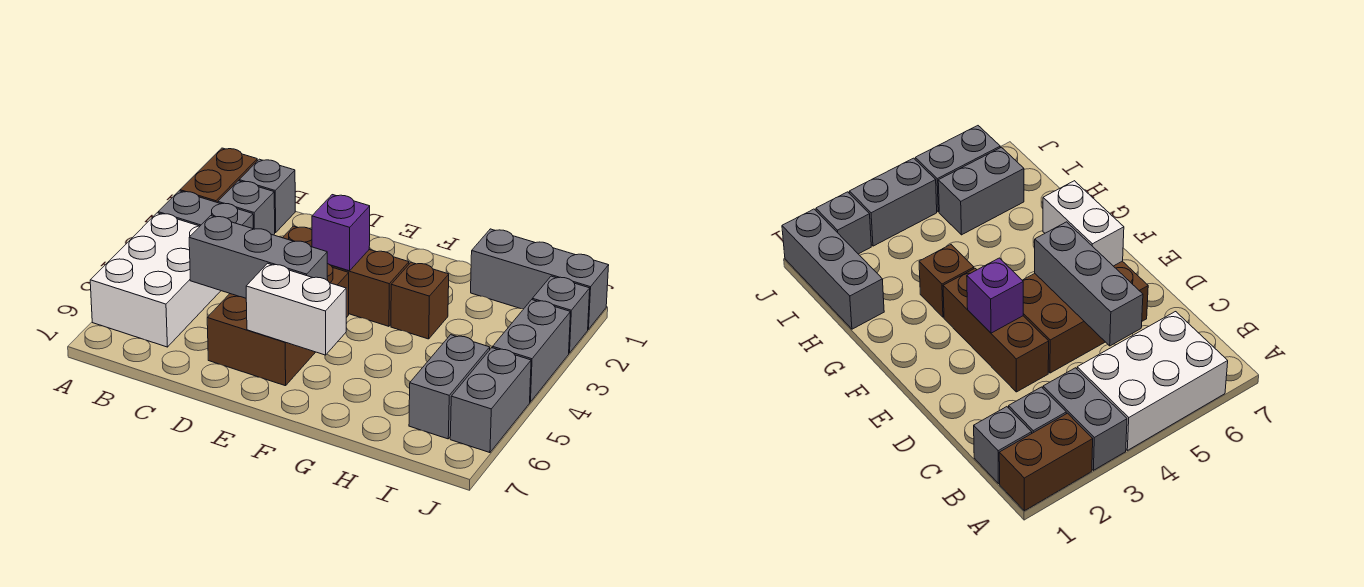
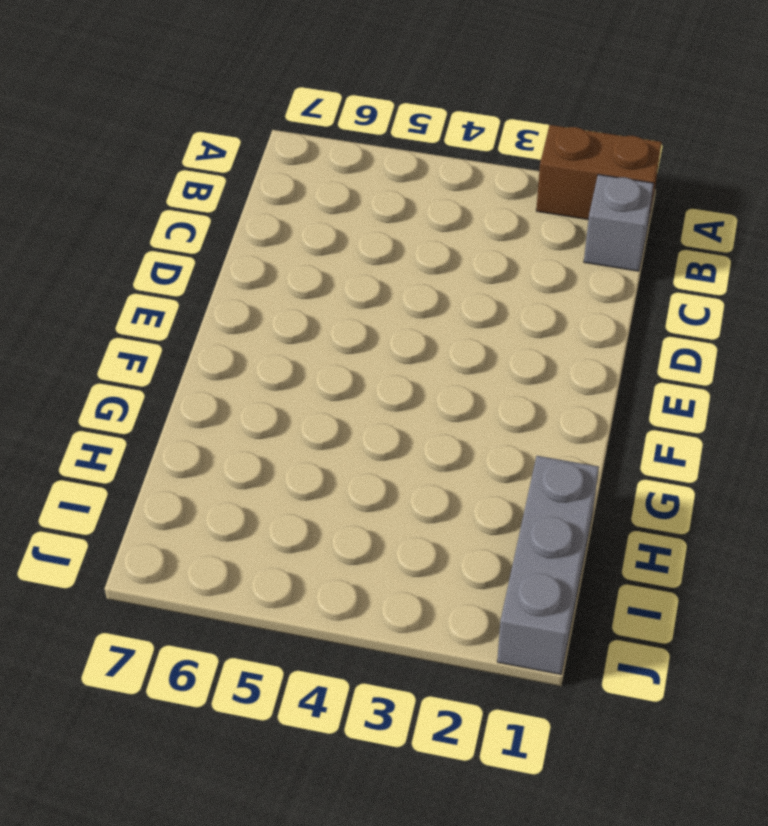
none -> grey brick A3:B3 level 1
none -> white brick A4:B6 level 1
none -> grey brick B2 level 1

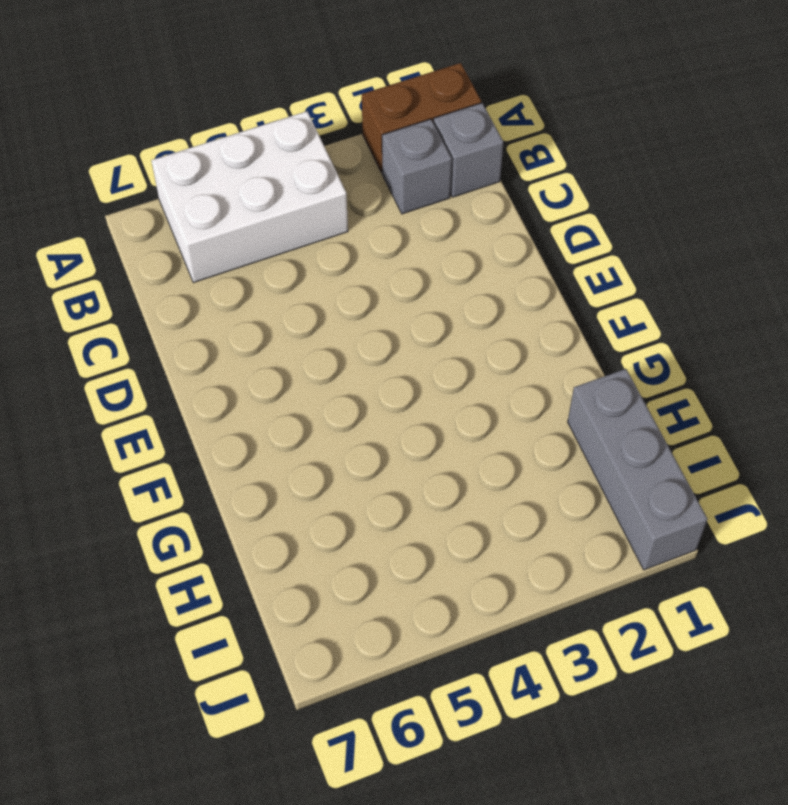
none -> grey brick A3:B3 level 1
none -> brown brick D3:F3 level 1
none -> brown brick D4:E6 level 1

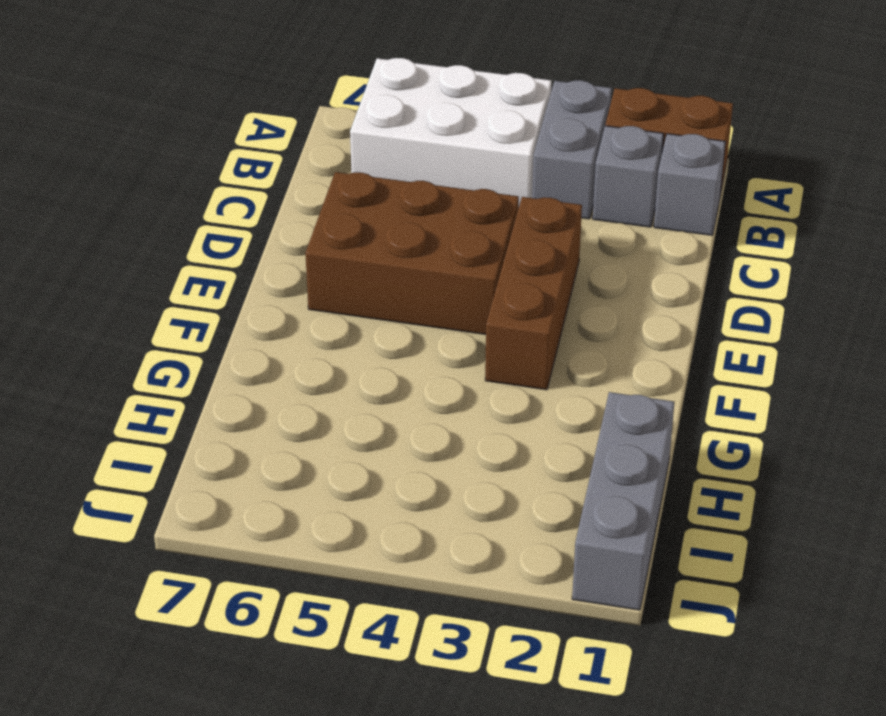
none -> brown brick G3 level 1
none -> grey brick I5:I6 level 1
none -> grey brick J2 level 1

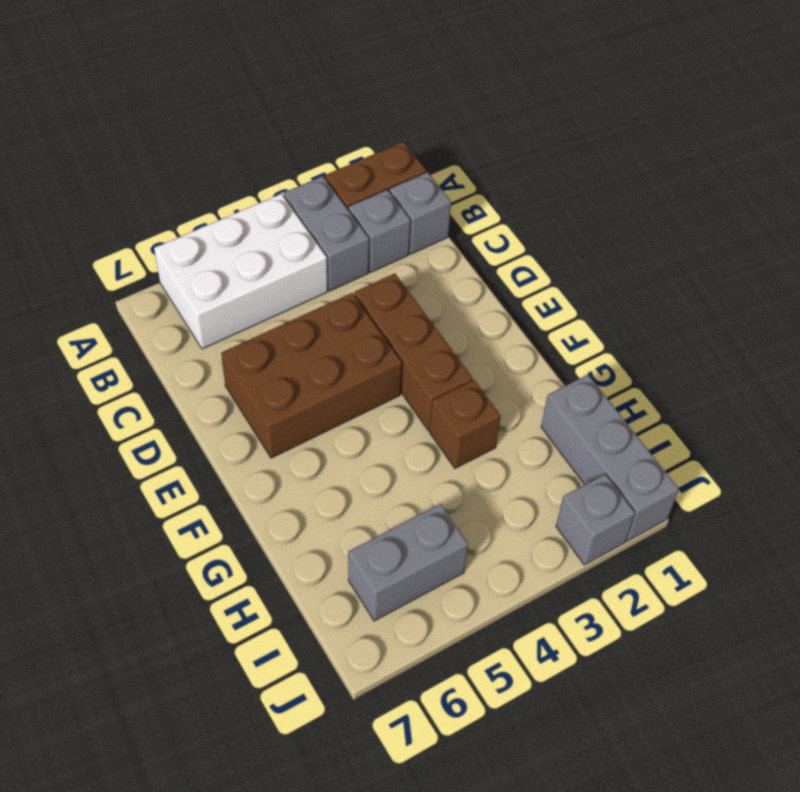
none -> grey brick J3:J4 level 1
none -> grey brick J5:J6 level 1
none -> grey brick C5:E5 level 2

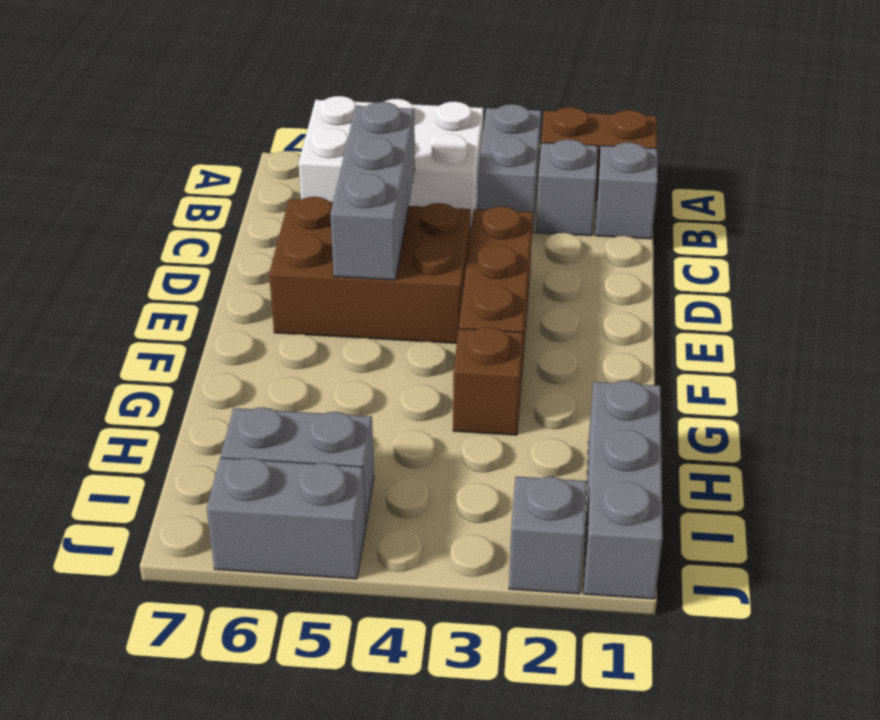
none -> grey brick J3:J4 level 1
none -> purple brick E3 level 2
none -> white brick E6:F6 level 2

